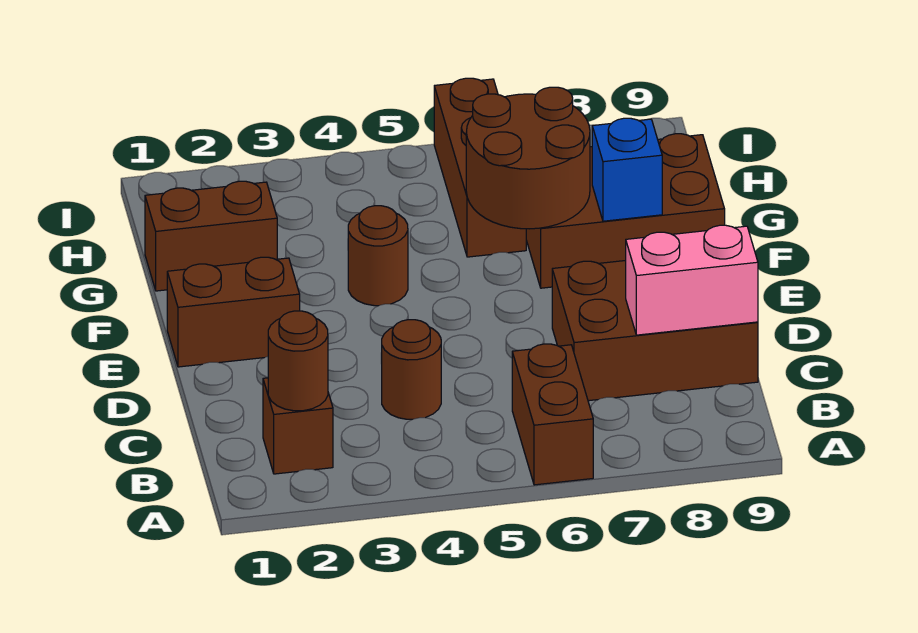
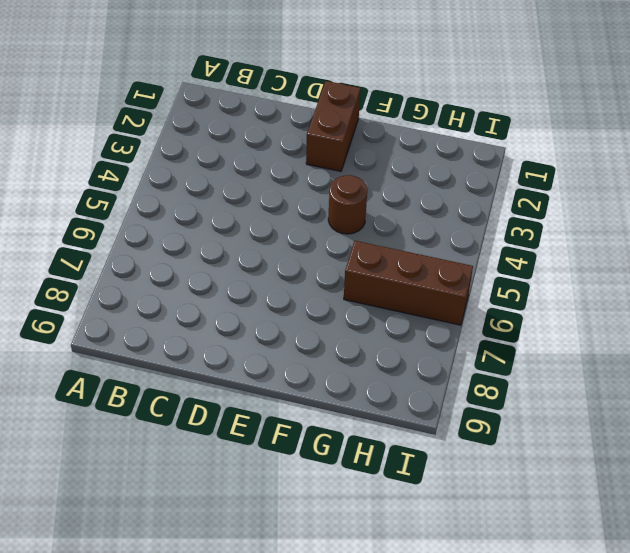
none -> brown brick A6:B6 level 1
none -> brown brick B2 level 1
none -> brown round brick C4 level 1

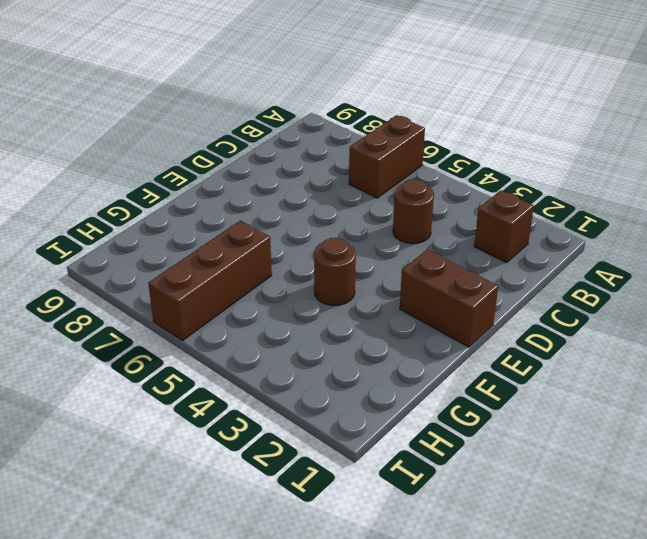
none -> brown brick C7:D9 level 1
none -> brown brick F7:G9 level 1
none -> brown brick G1:G2 level 1

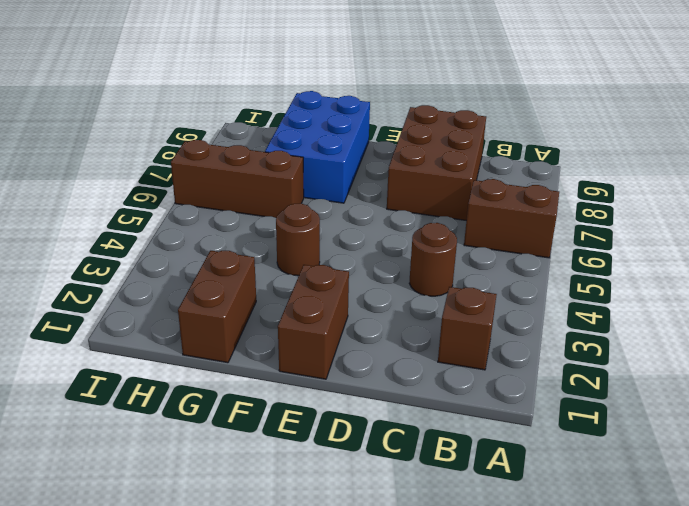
blue brick F7:G9 level 1 -> brown brick F7:G9 level 1
none -> brown round brick B2 level 2
none -> pink brick C8:C9 level 2
none -> brown round brick F6:G7 level 2

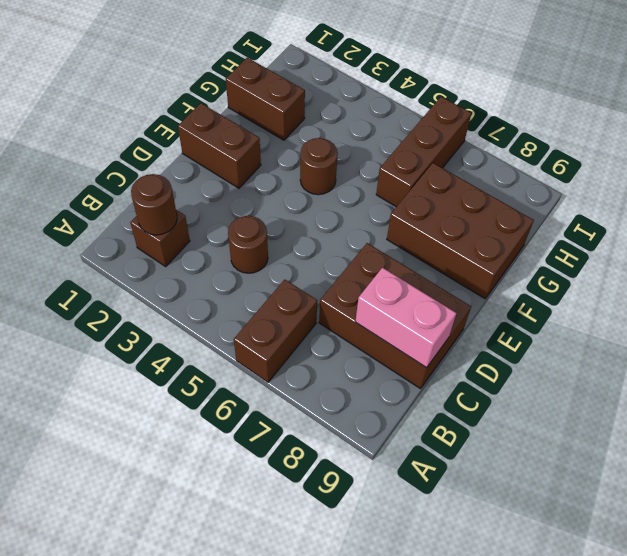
none -> brown round brick F6:G7 level 2
none -> blue brick F8 level 2

